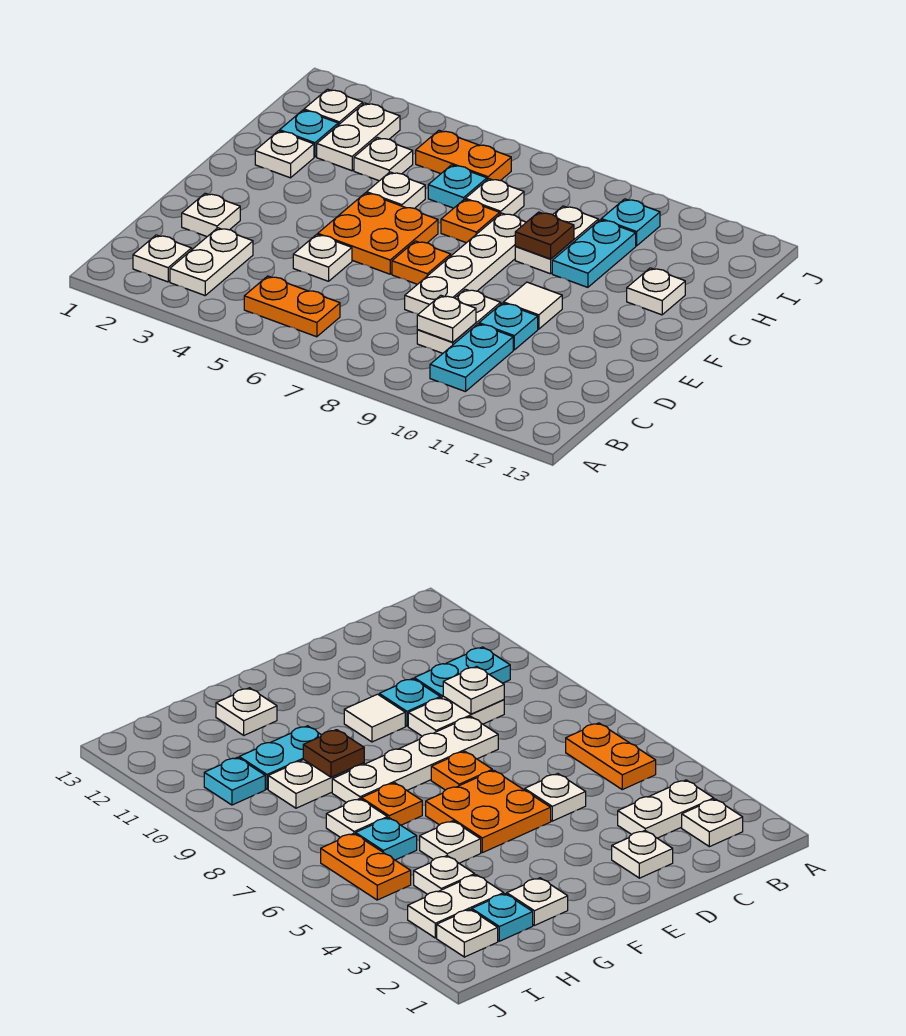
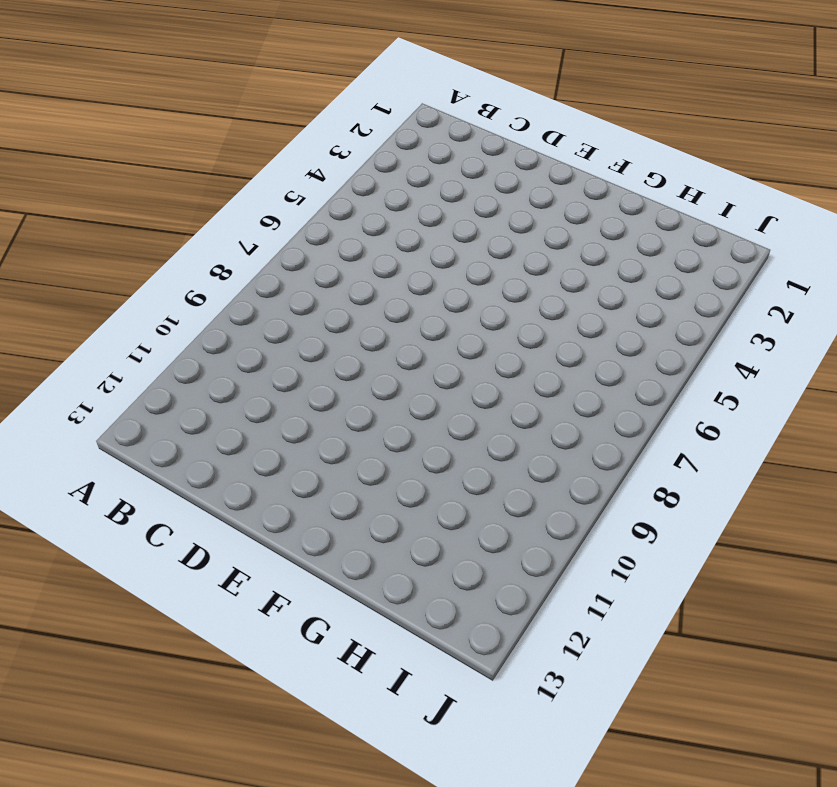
none -> white plate B2 level 1
none -> white plate B3:C3 level 1
none -> orange plate B5:B6 level 1

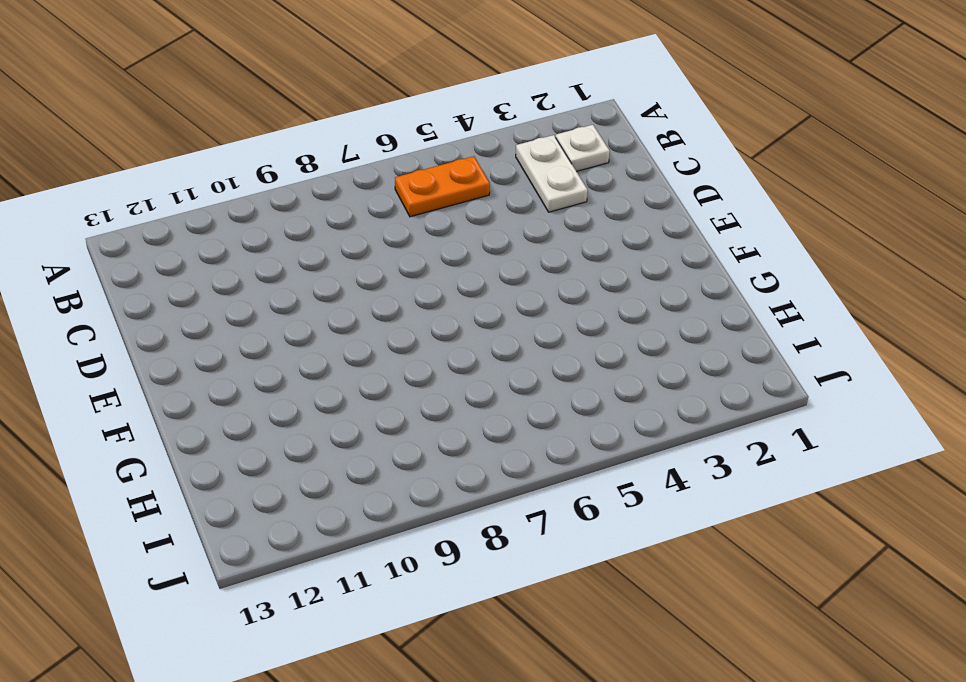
none -> cyan plate B10:C10 level 1
none -> white plate C9:D9 level 1
none -> white plate D2 level 1

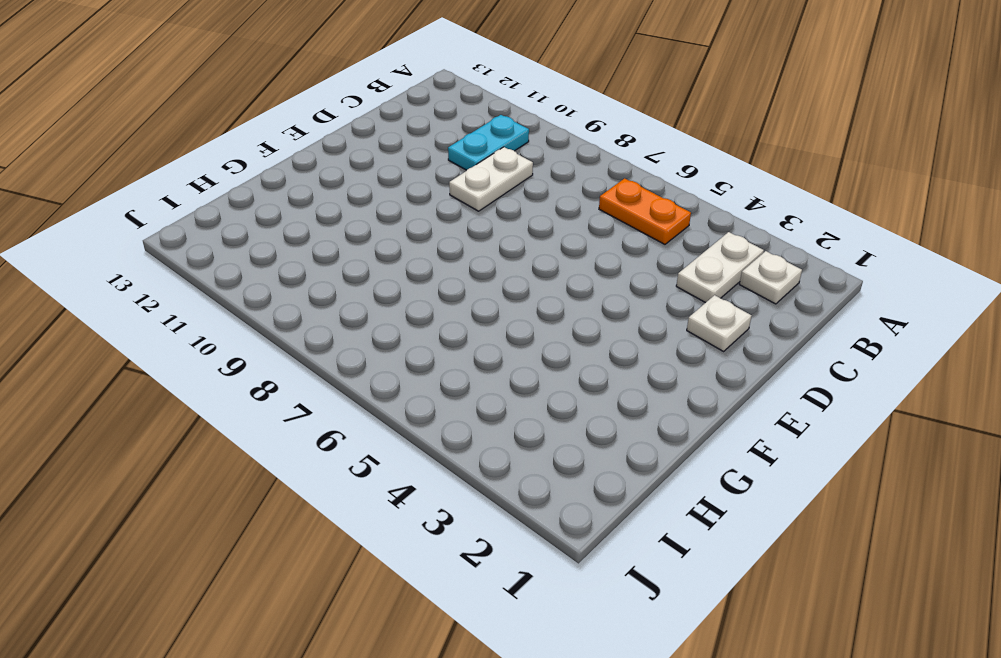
none -> white plate D5 level 1
none -> white plate D8:G8 level 1
none -> cyan plate D10 level 1

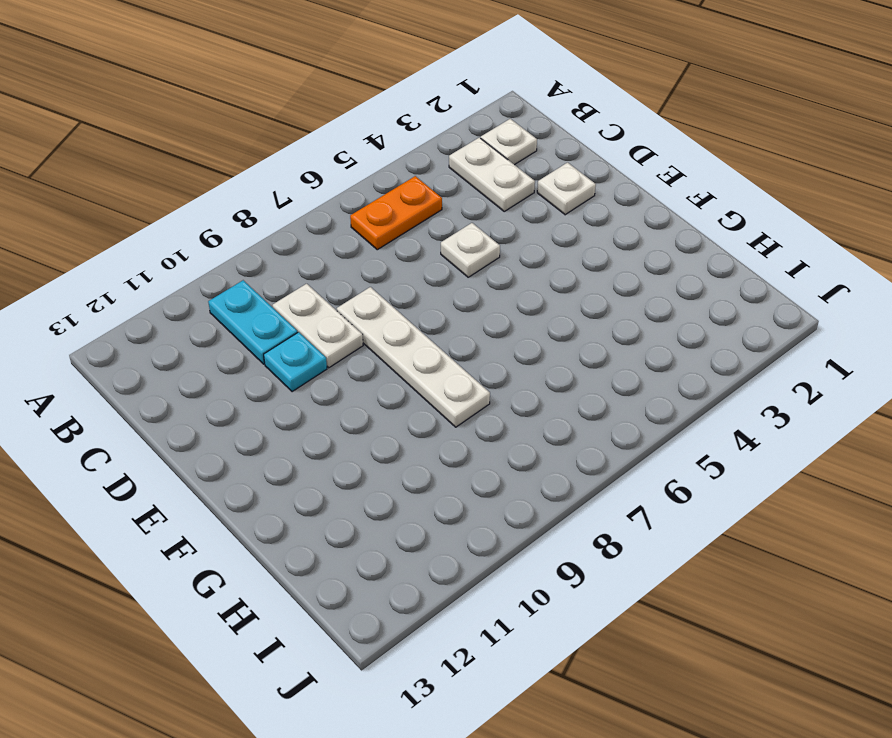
none -> orange plate E5:F6 level 1
none -> orange plate E7 level 1
none -> white tile E10 level 1

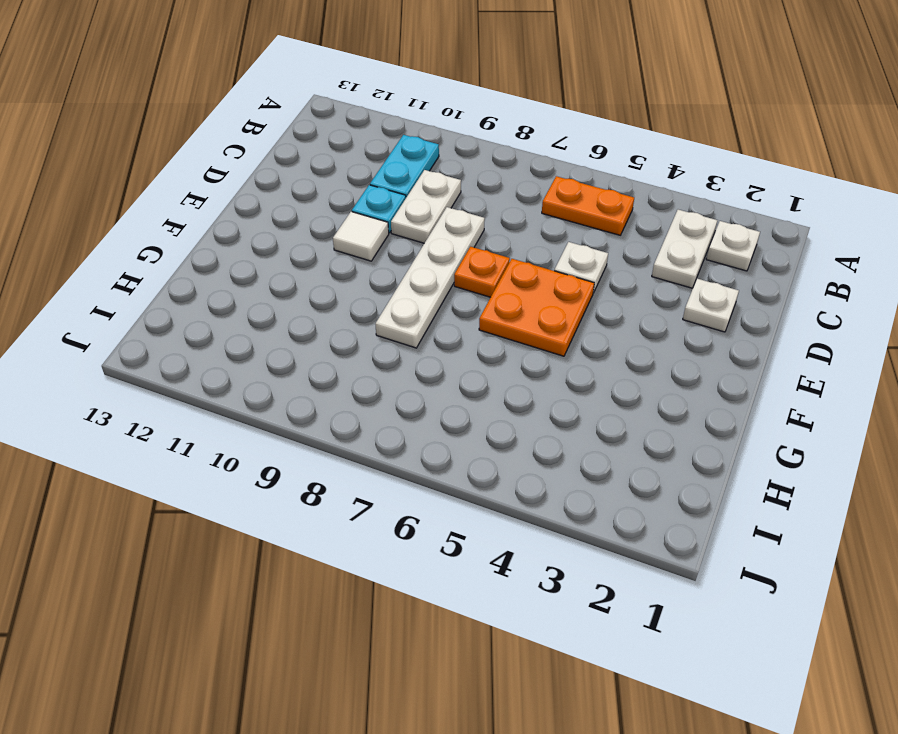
none -> white plate G2 level 1
none -> white plate G5 level 1
none -> orange plate G7 level 1

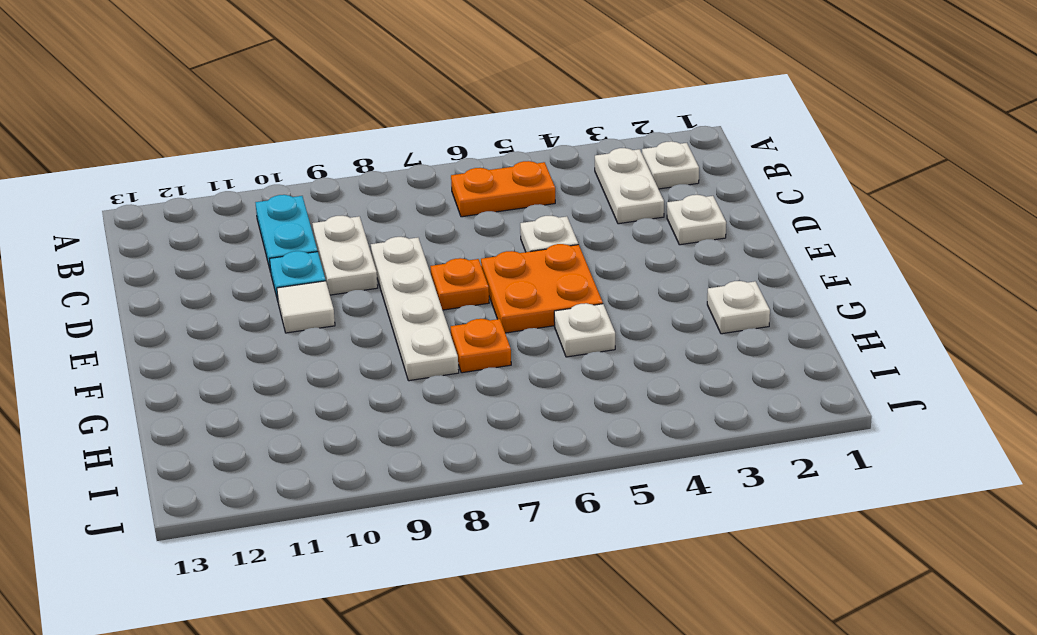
none -> white plate G9:H9 level 1
none -> cyan plate G10:H10 level 1
none -> white plate G12 level 1

